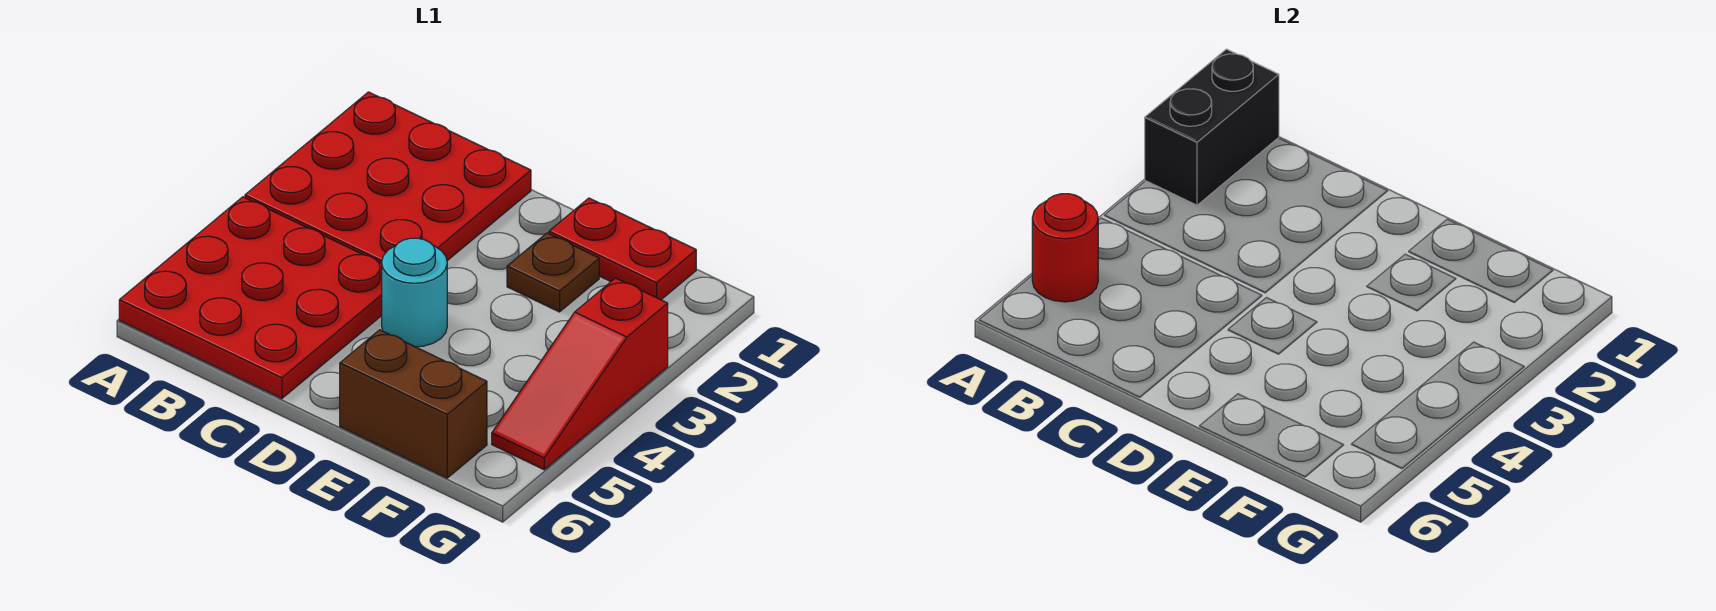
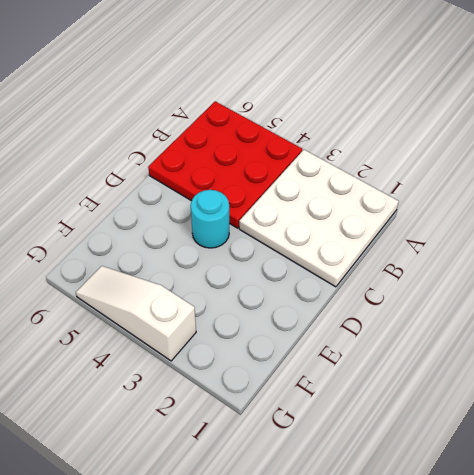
white plate A1:C3 level 1 -> red plate A1:C3 level 1
white slope G3:G5 level 1 top 3 -> red slope G3:G5 level 1 top 3
none -> red plate E1:F1 level 1
none -> brown plate E2 level 1

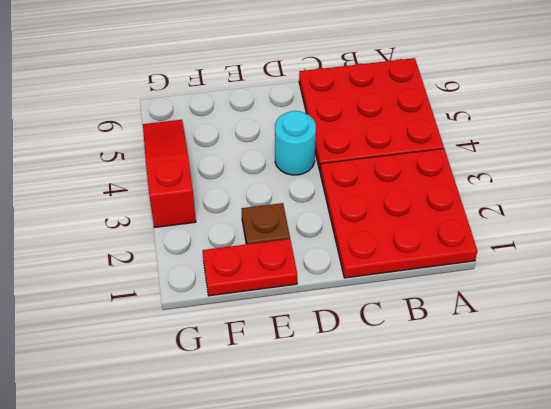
none -> brown brick E6:F6 level 1
none -> black brick A1:A2 level 2

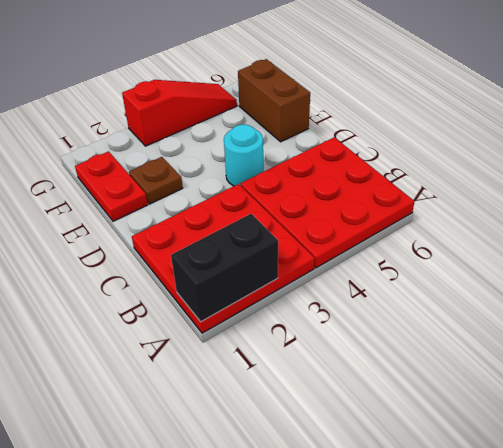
none -> red round brick A5 level 2

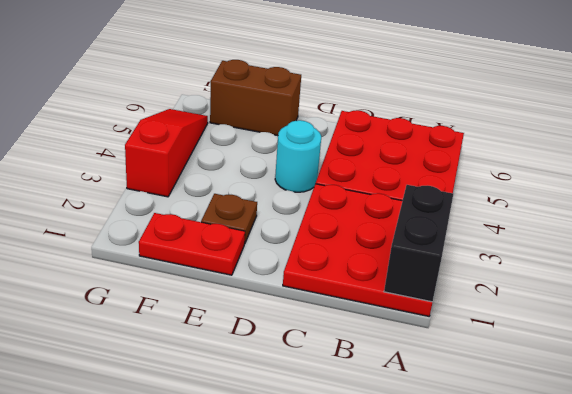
none -> red round brick A5 level 2

